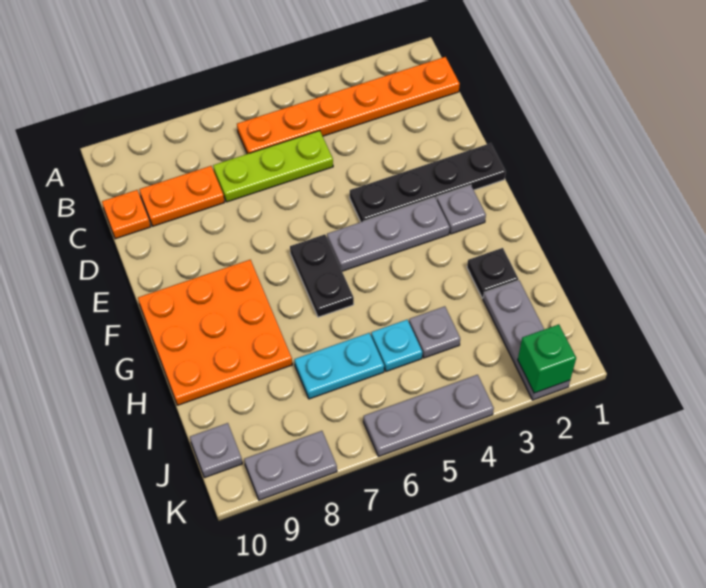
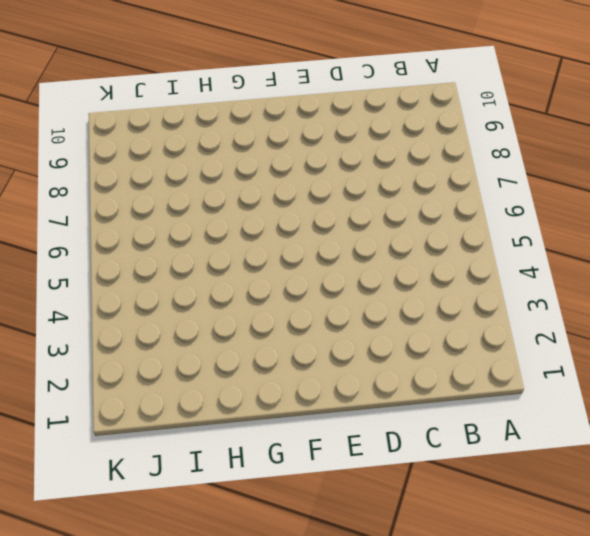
none -> orange plate B1:B6 level 1
none -> lime plate C5:C7 level 1
none -> orange plate C8:C9 level 1

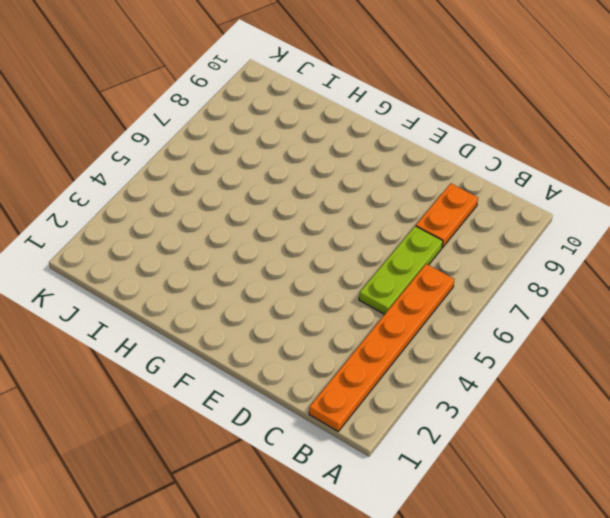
none -> orange plate C10 level 1
none -> black plate E1:E4 level 1
none -> grey plate F2 level 1

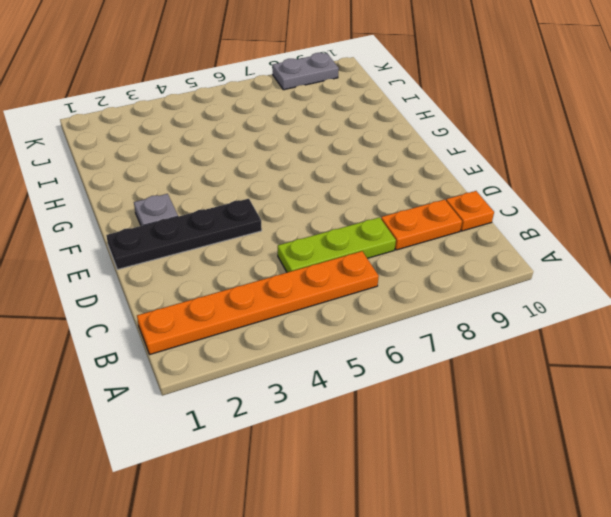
none -> grey plate F3:F5 level 1
none -> black plate F6:G6 level 1
none -> orange plate F8:H10 level 1

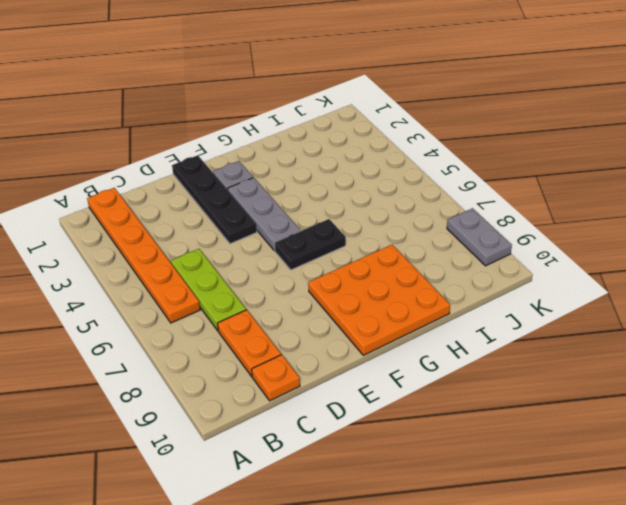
none -> black plate H2 level 1
none -> grey plate I2:K2 level 1
none -> grey plate I4 level 1

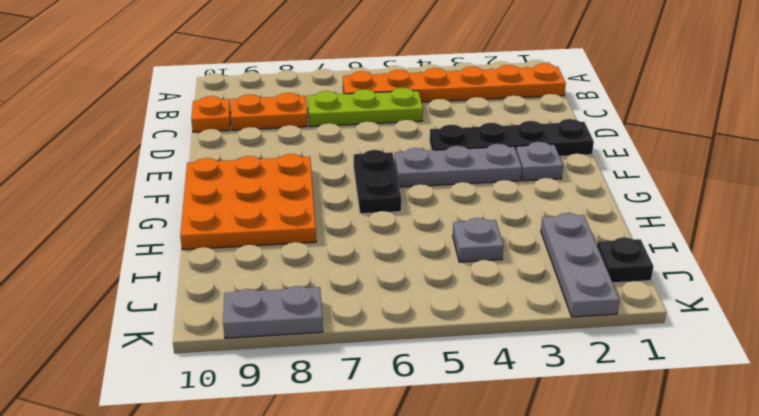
black plate J1 level 1 -> black plate H2 level 1
none -> cyan plate I5 level 1
none -> cyan plate I6:I7 level 1
none -> grey plate J10 level 1

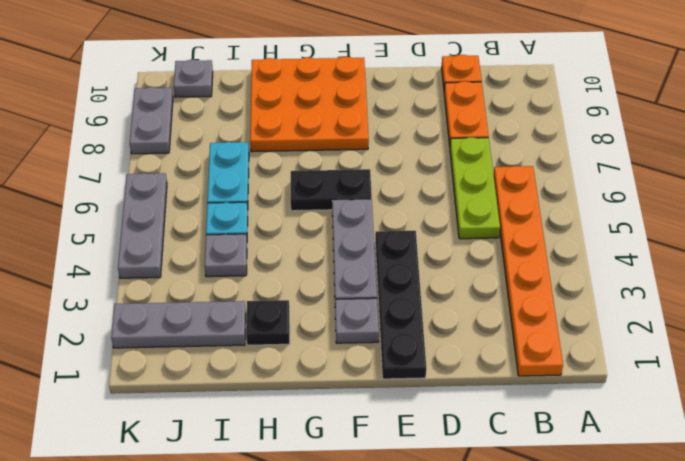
none -> green brick K2 level 2

